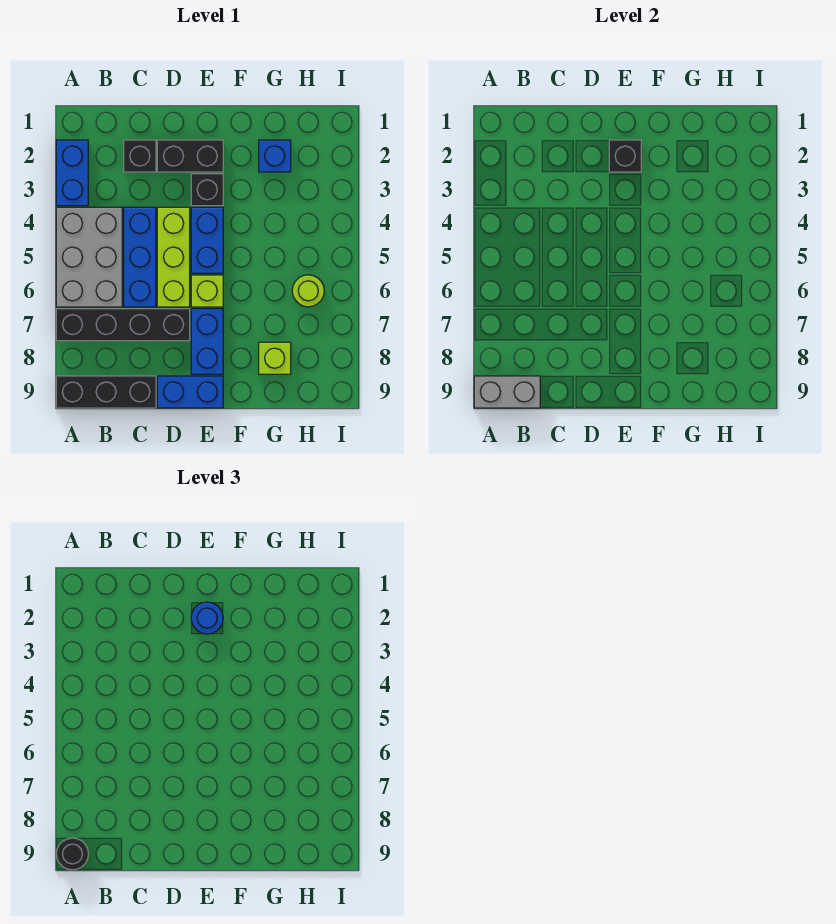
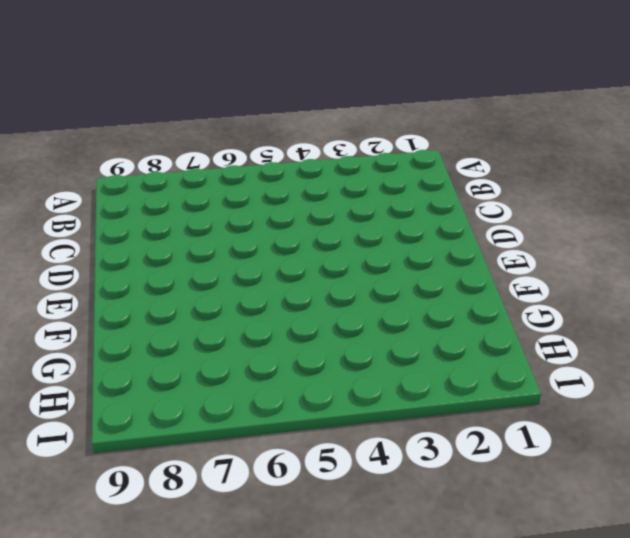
none -> blue brick A2:A3 level 1
none -> grey brick A4:B6 level 1
none -> black brick A7:D7 level 1

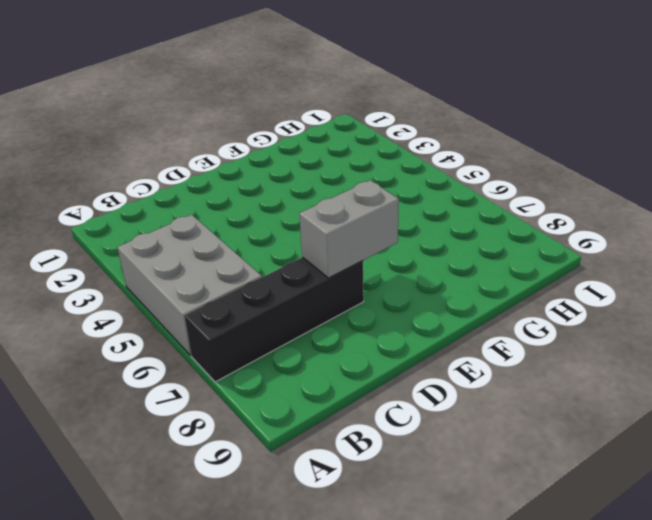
grey brick D7:E7 level 2 -> grey brick A9:B9 level 2
none -> blue brick A2:A3 level 1
none -> black brick A9:C9 level 1
none -> black brick C2 level 1

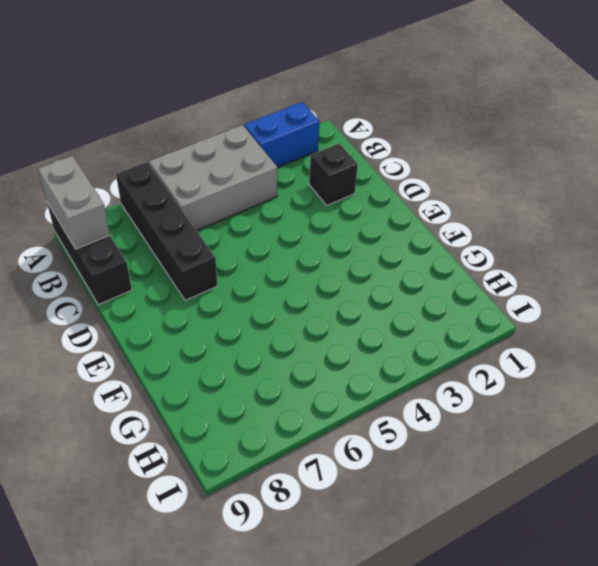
none -> blue brick C4:C6 level 1
none -> black brick D2:E2 level 1
none -> lime brick D4:D6 level 1

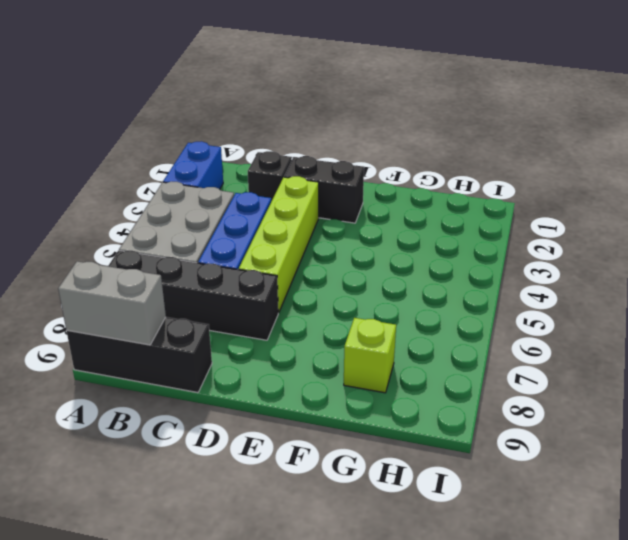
lime brick D3:D6 level 1 -> lime brick D4:D6 level 1
none -> blue brick D9:E9 level 1
none -> black brick E3 level 1
none -> blue brick E4:E5 level 1

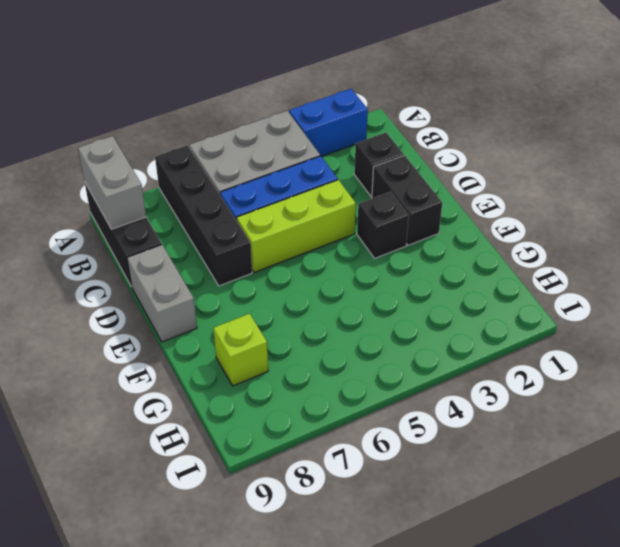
grey brick D9:E9 level 1 -> blue brick D9:E9 level 1
none -> blue brick E4:E5 level 1
none -> lime brick E6 level 1
none -> blue brick E7:E8 level 1

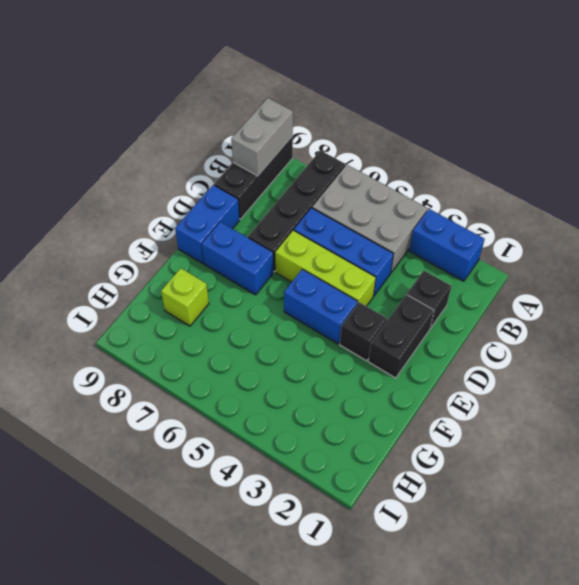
none -> lime brick E6 level 1
none -> blue brick G2 level 1
none -> lime round brick H6 level 1

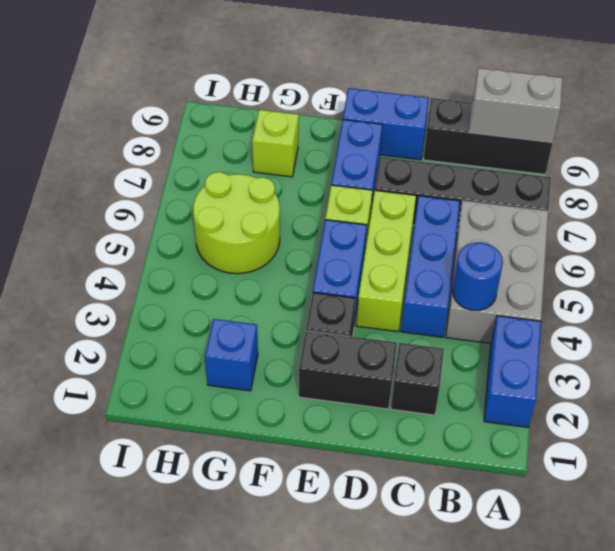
blue round brick B4 level 2 -> blue round brick E2 level 3
lime round brick G5:H6 level 1 -> lime round brick H6 level 1
none -> black brick E2 level 2
none -> black round brick A9 level 3

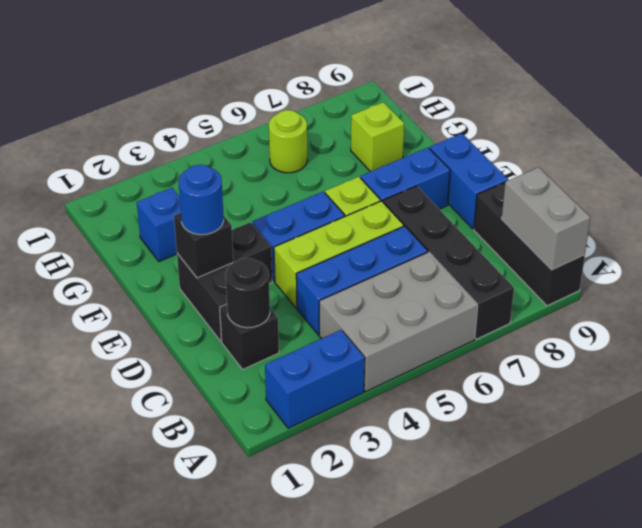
black round brick C2 level 2 -> black round brick A9 level 3

